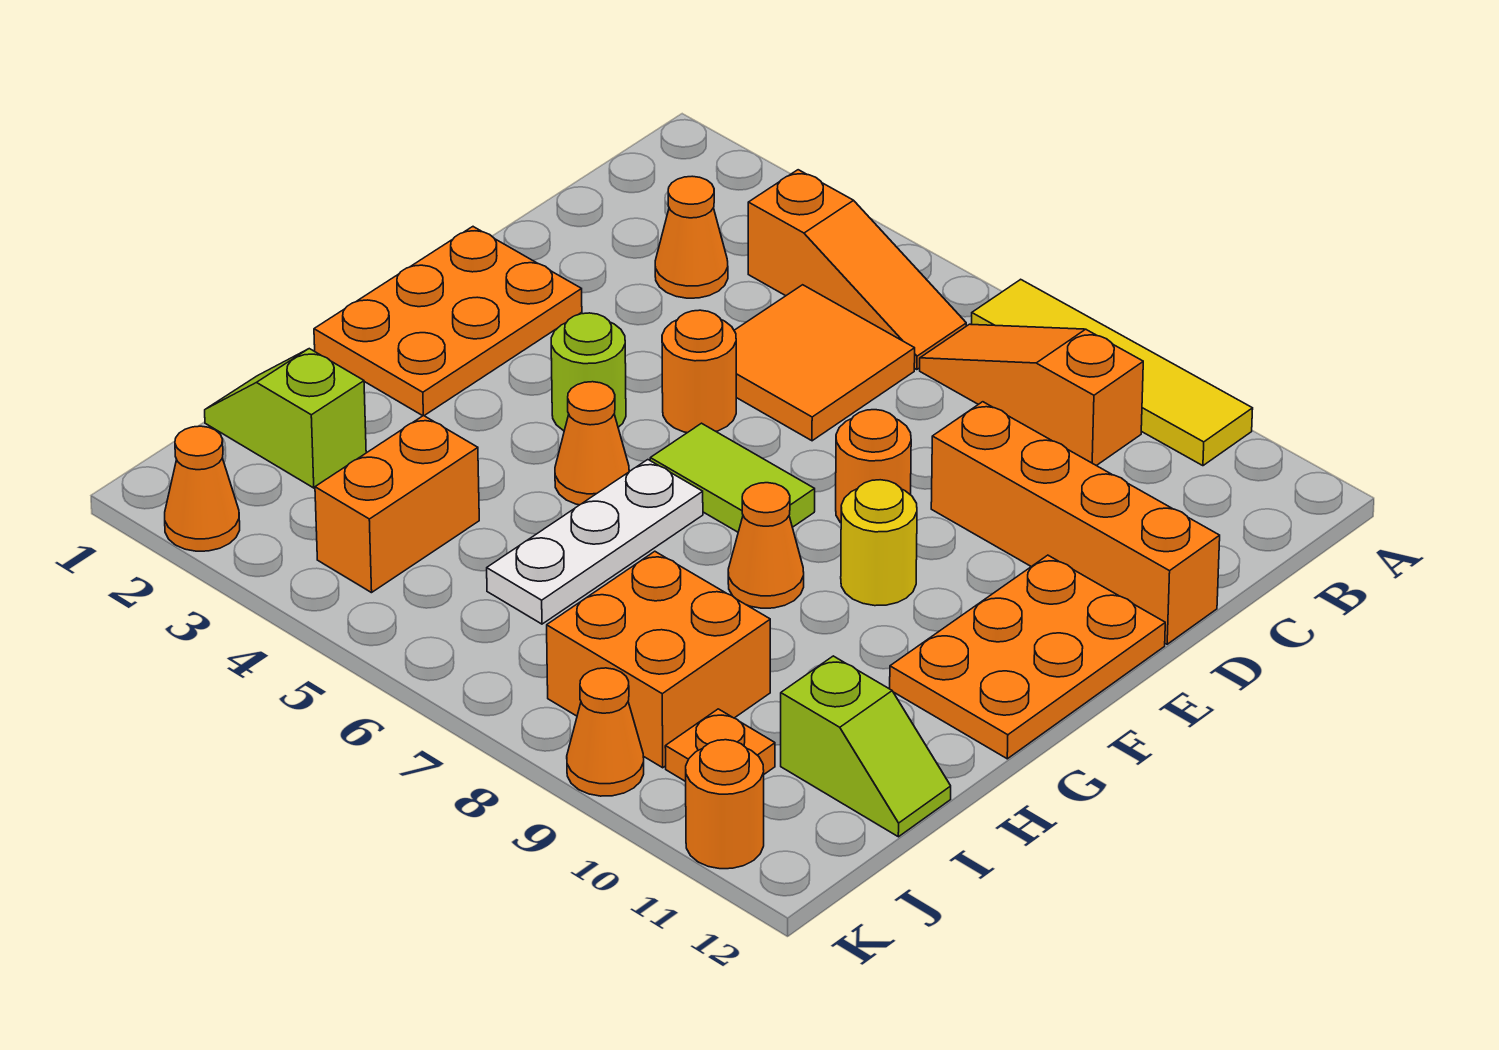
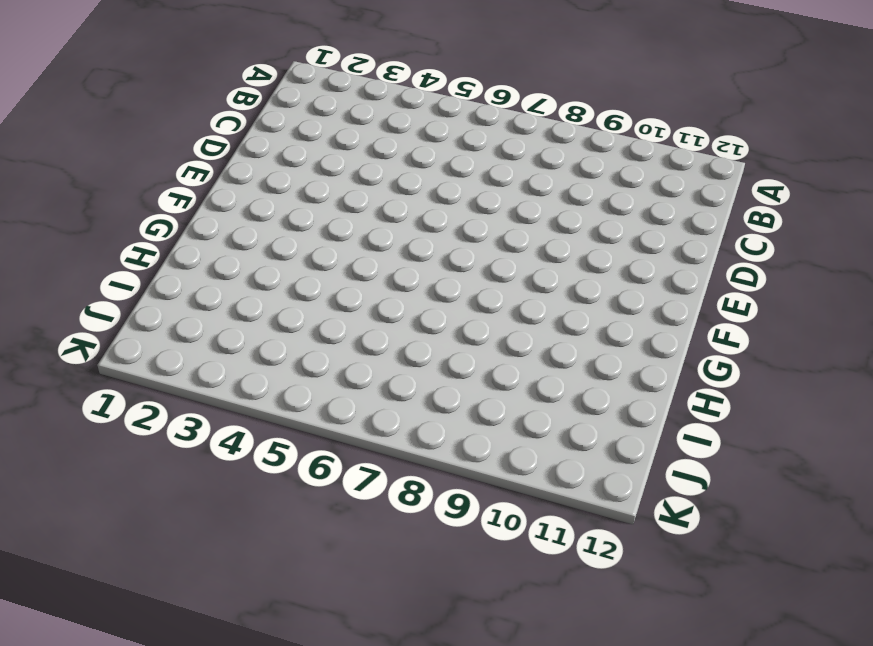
none -> yellow tile A7:A10 level 1
none -> orange slope B4:B6 level 1 top 4
none -> orange slope B7:B9 level 1 top 9

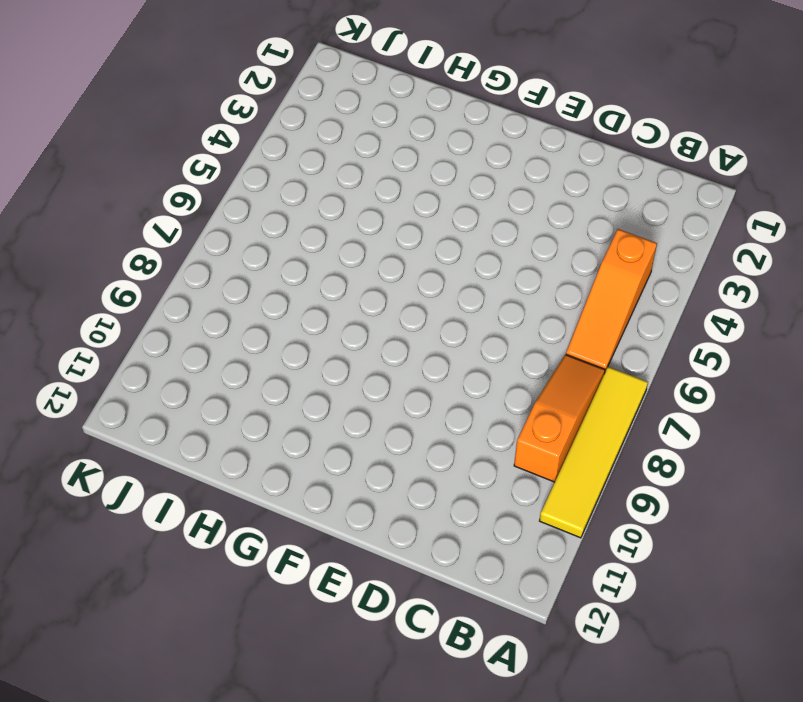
none -> orange cone C3 level 1
none -> orange tile C5:D6 level 1
none -> orange brick D9:D12 level 1

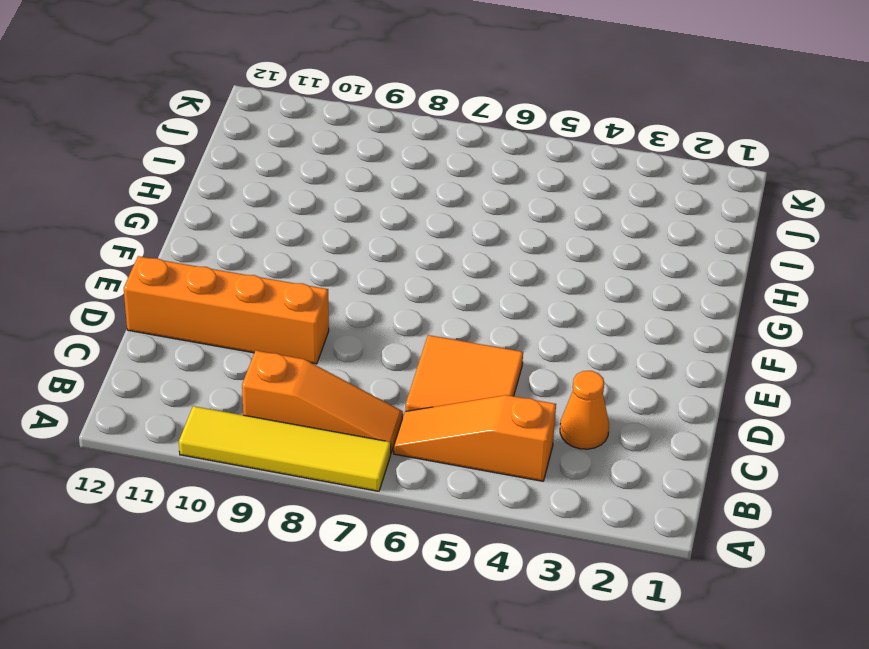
none -> orange plate E1:G2 level 1
none -> orange round brick E5 level 1
none -> orange round brick E8 level 1

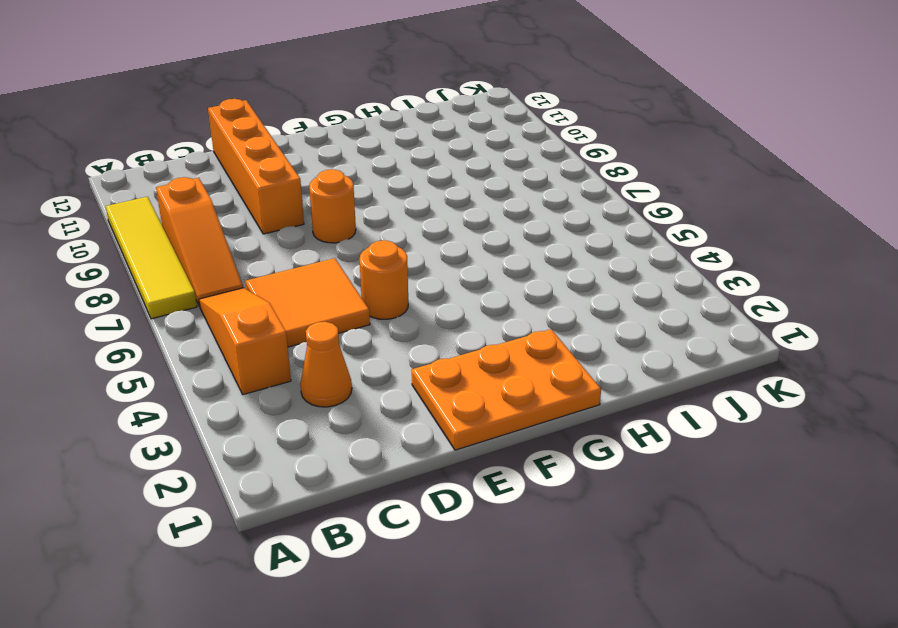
none -> orange plate E11:G12 level 1
none -> lime round brick F4 level 1
none -> lime tile F6:F7 level 1

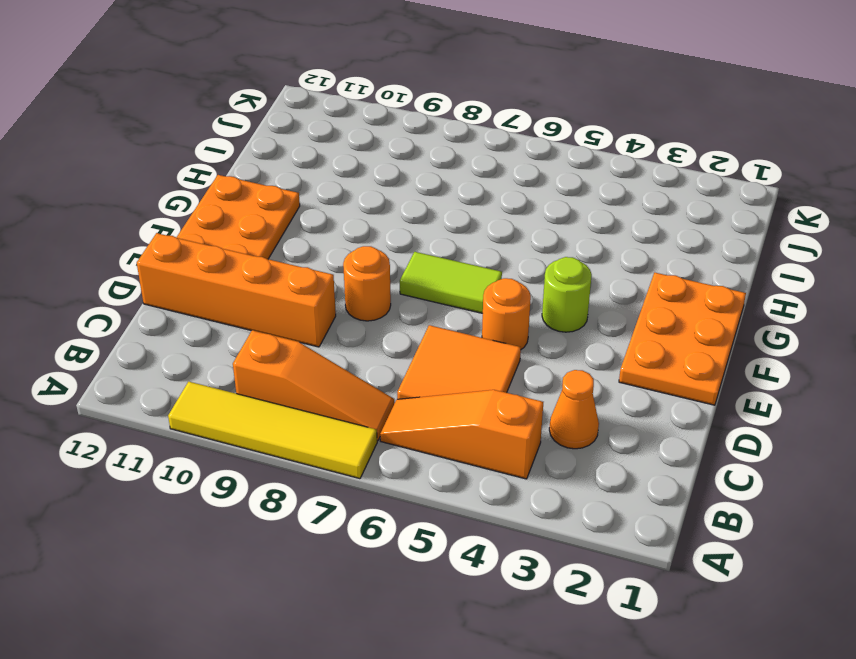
none -> yellow round brick F9 level 1
none -> orange cone G5 level 1
none -> white plate G6:I6 level 1

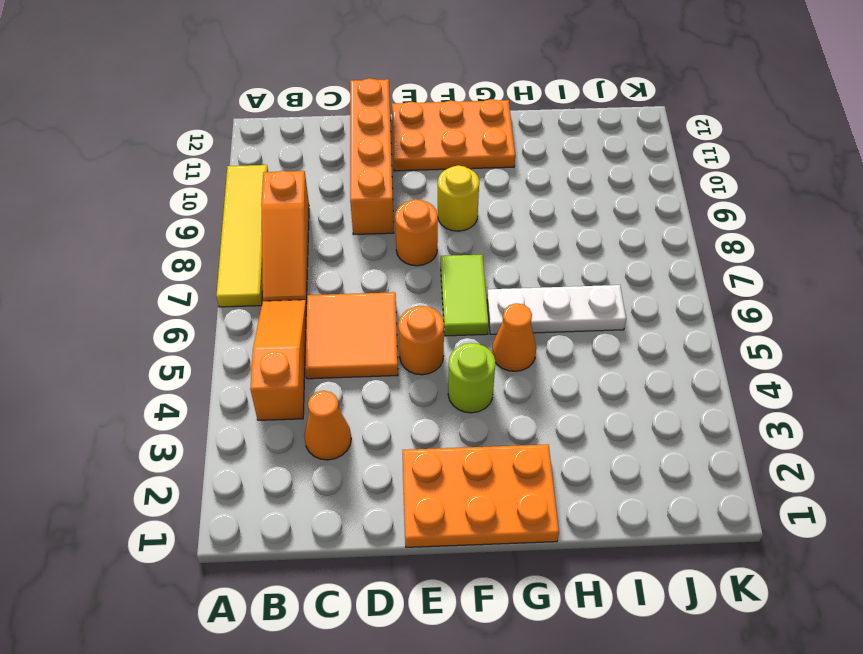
none -> orange cone G8 level 1
none -> lime slope I1:I2 level 1 top 2
none -> orange brick I4:J4 level 1

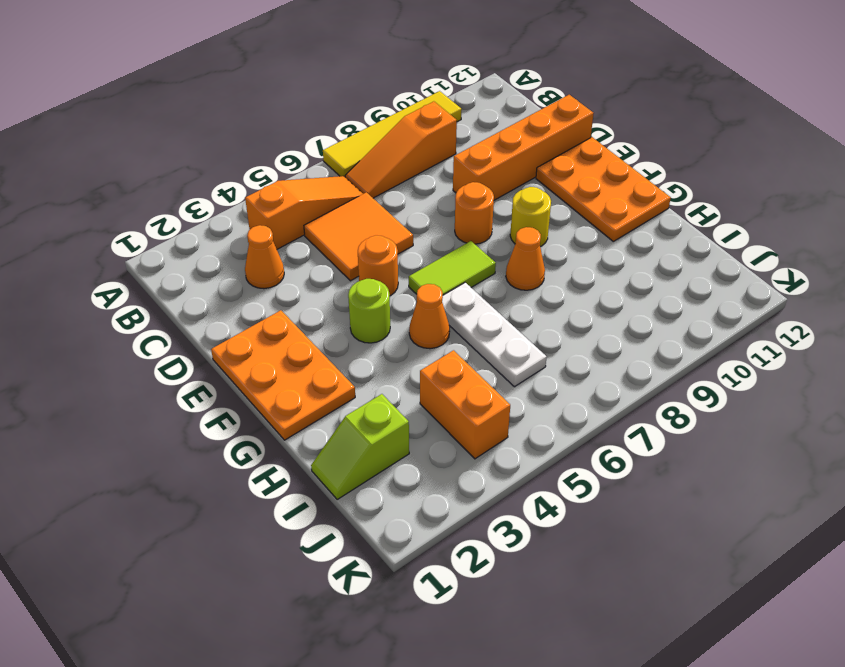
none -> orange brick I8:J9 level 1
none -> lime slope I11:I12 level 1 top 11
none -> orange plate J10 level 1

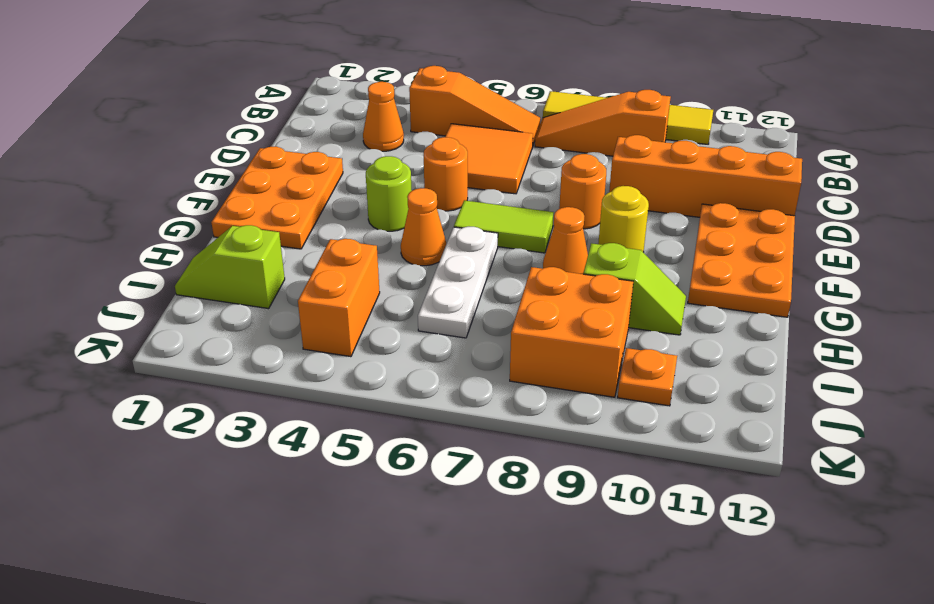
lime slope H9:H10 level 1 top 9 -> lime slope I11:I12 level 1 top 11
none -> orange cone K2 level 1
none -> orange cone K9 level 1
none -> orange round brick K11 level 1

